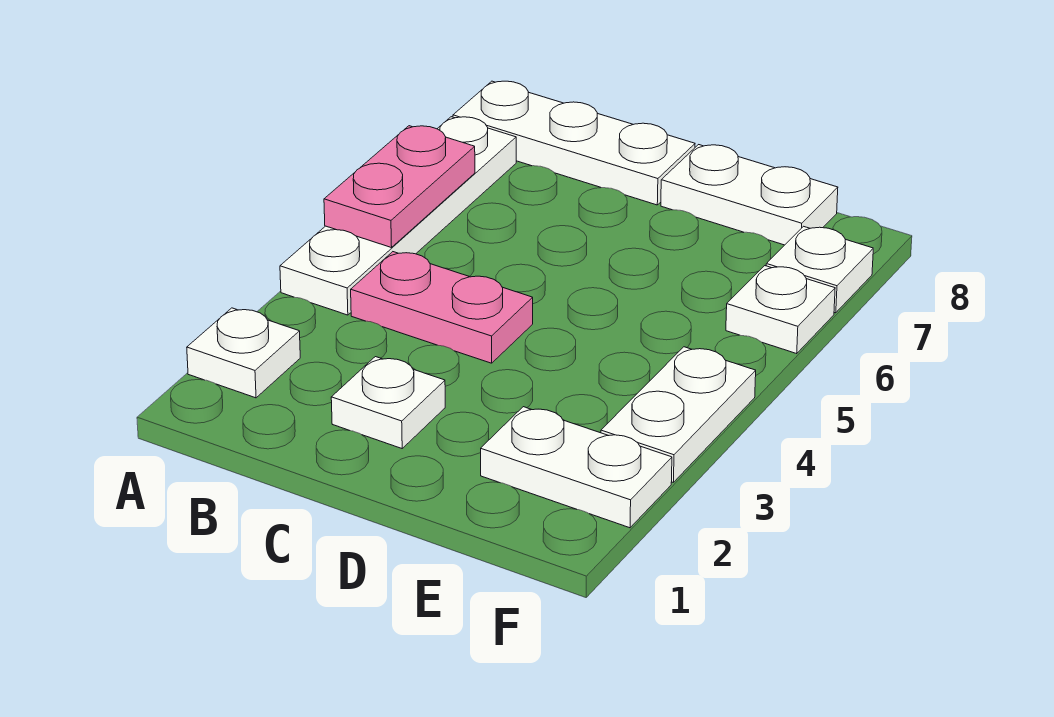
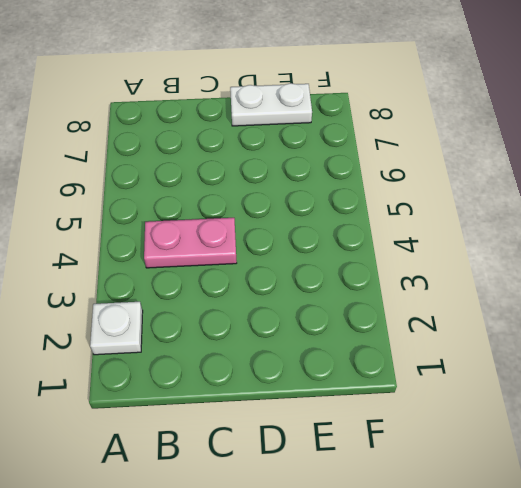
none -> white plate A4:A7 level 1
none -> white plate A8:C8 level 1

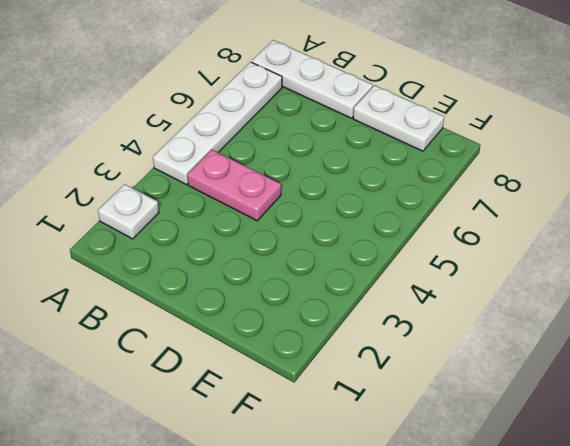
none -> white plate C2 level 1
none -> white plate E2:F2 level 1

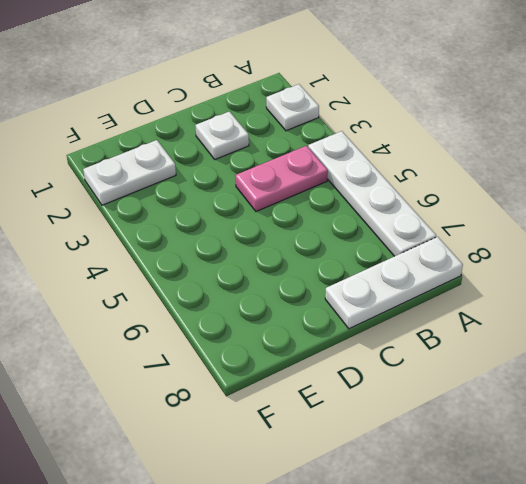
none -> white plate D8:E8 level 1
none -> white plate F3:F4 level 1

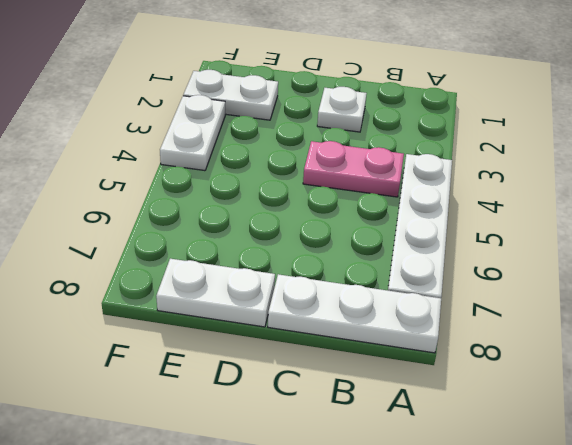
none -> white plate A2 level 1
none -> white plate F6 level 1

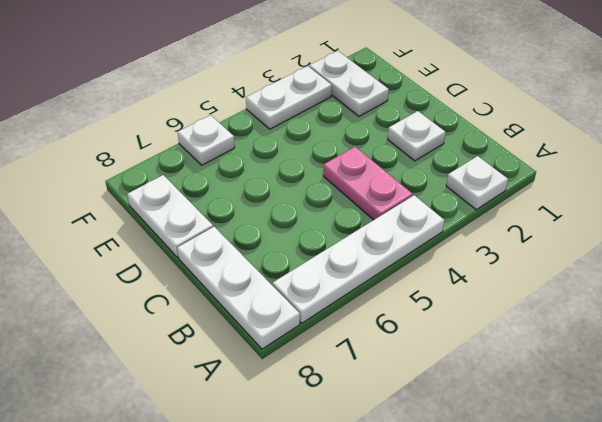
none -> white plate F7 level 1
none -> pink plate A5:A6 level 2

